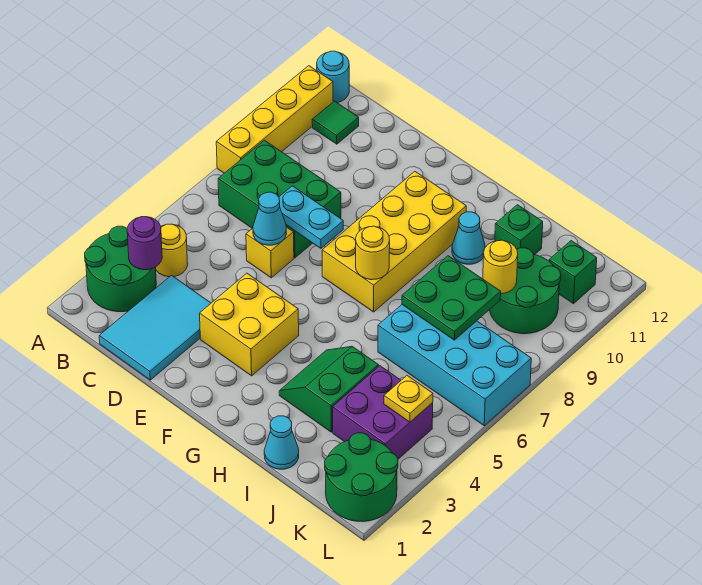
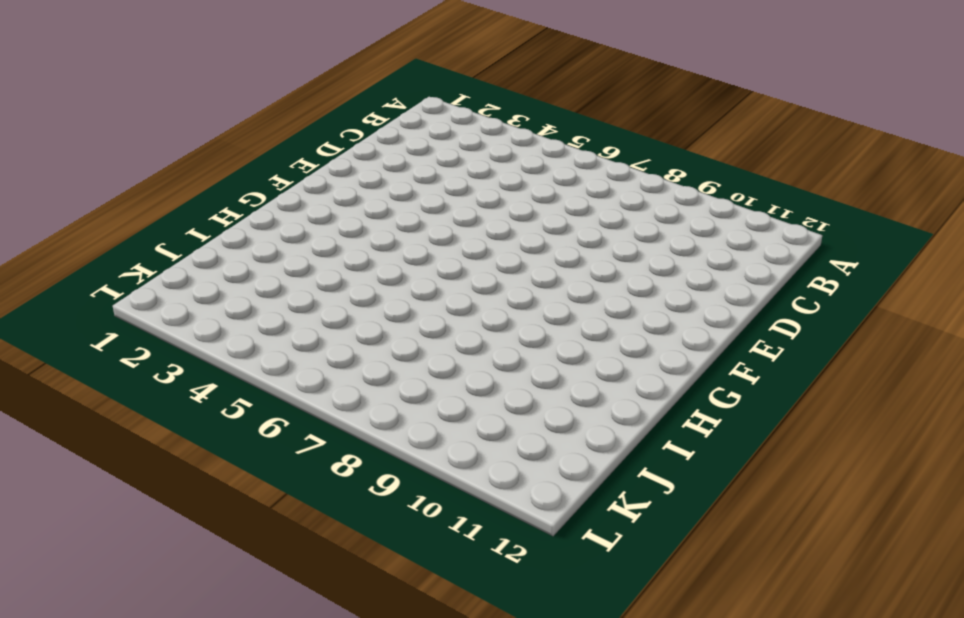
none -> green round brick A2:B3 level 1
none -> yellow brick A8:A11 level 1
none -> cyan round brick A12 level 1

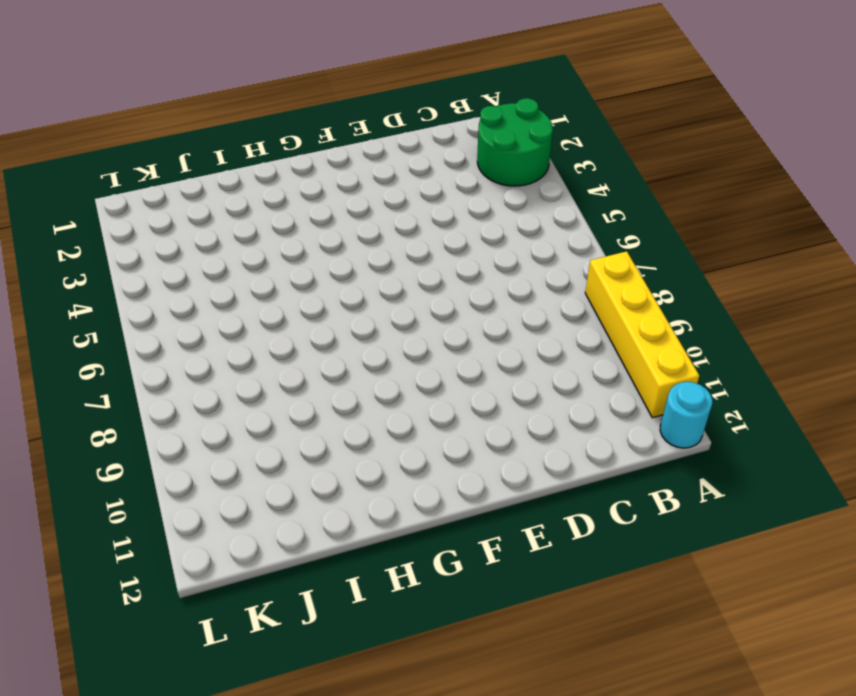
none -> yellow round brick B4 level 1
none -> green brick B7:D8 level 1
none -> green tile B11 level 1

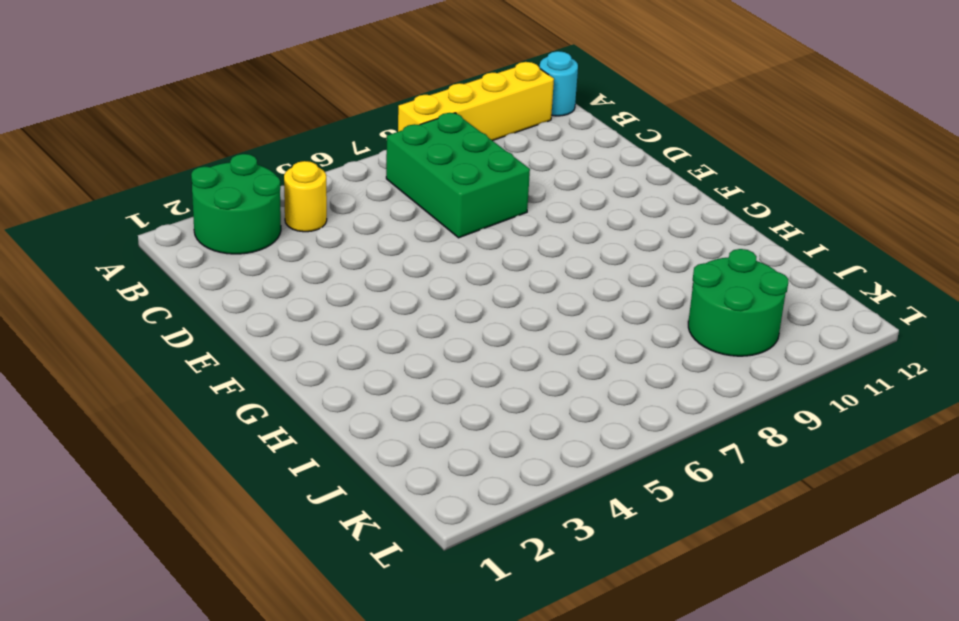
none -> green tile B11 level 1
none -> cyan tile C1:D3 level 1
none -> yellow brick D6 level 1

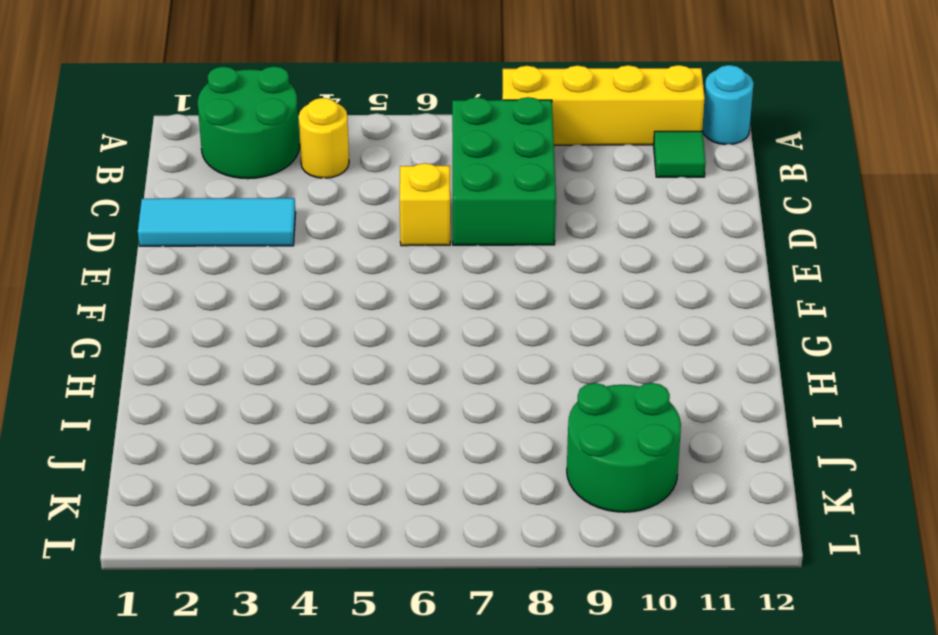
cyan tile D1:D3 level 1 -> cyan tile C1:D3 level 1
none -> yellow brick E3:F4 level 1
none -> yellow brick F7:G10 level 1
none -> green slope H3:I4 level 1 top I

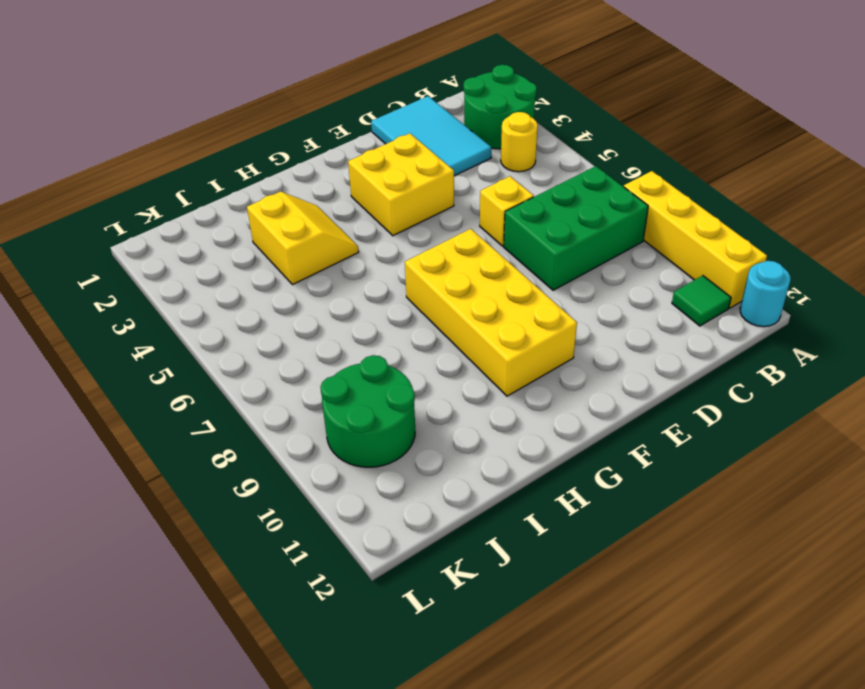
yellow slope H3:I4 level 1 top I -> green slope H3:I4 level 1 top I
none -> cyan cone H10 level 1
none -> cyan cone I1 level 1
none -> cyan brick I6:L7 level 1

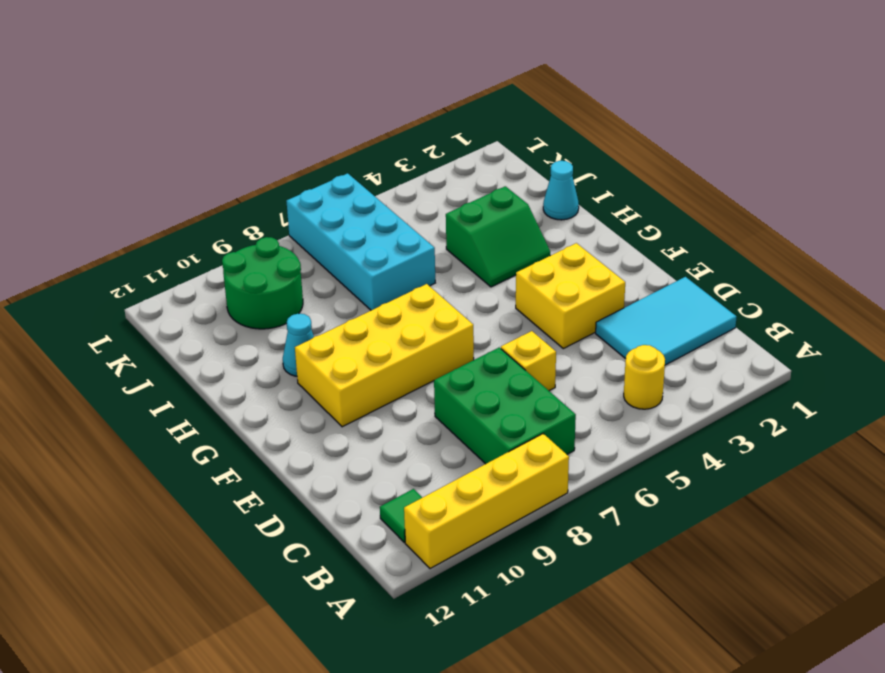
none -> green round brick A2:B3 level 1
none -> cyan round brick A12 level 1
none -> green brick I11 level 1

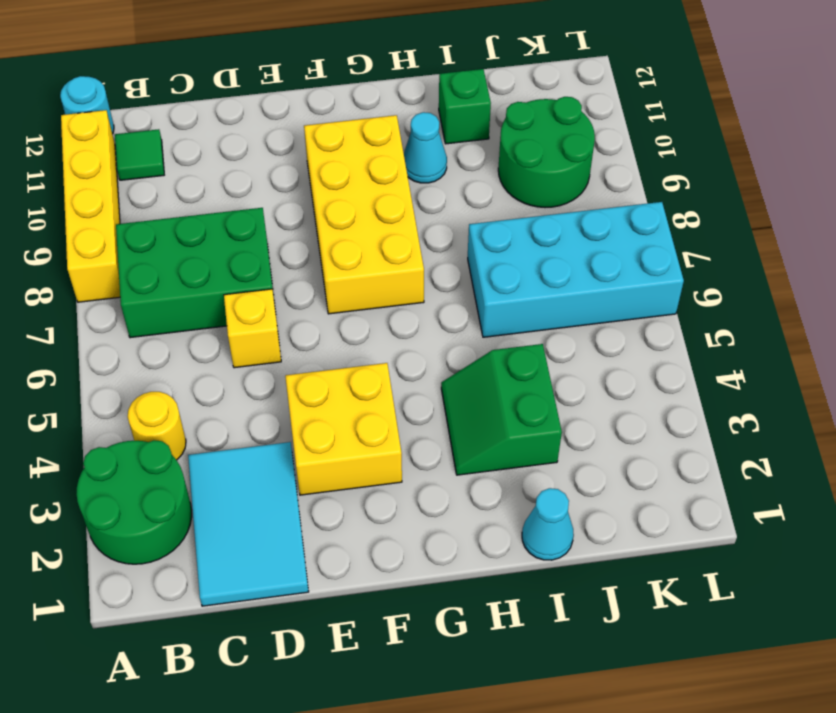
none -> purple brick J3:K4 level 1
none -> green round brick K1:L2 level 1
none -> green brick K11 level 1

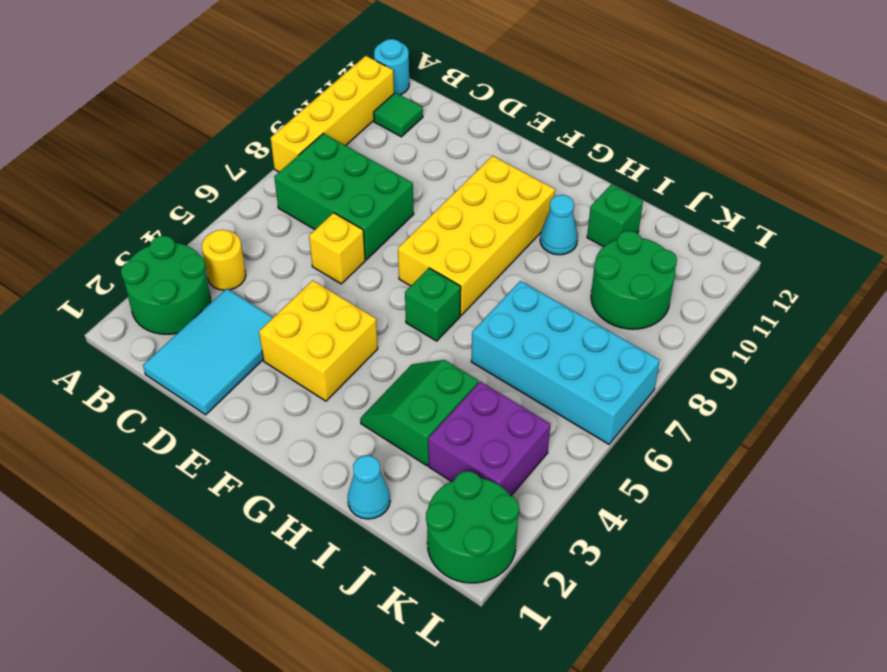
green brick G6 level 1 -> green brick K11 level 1
none -> purple round brick B3 level 2
none -> cyan cone D6 level 2
none -> cyan plate D7:E7 level 2

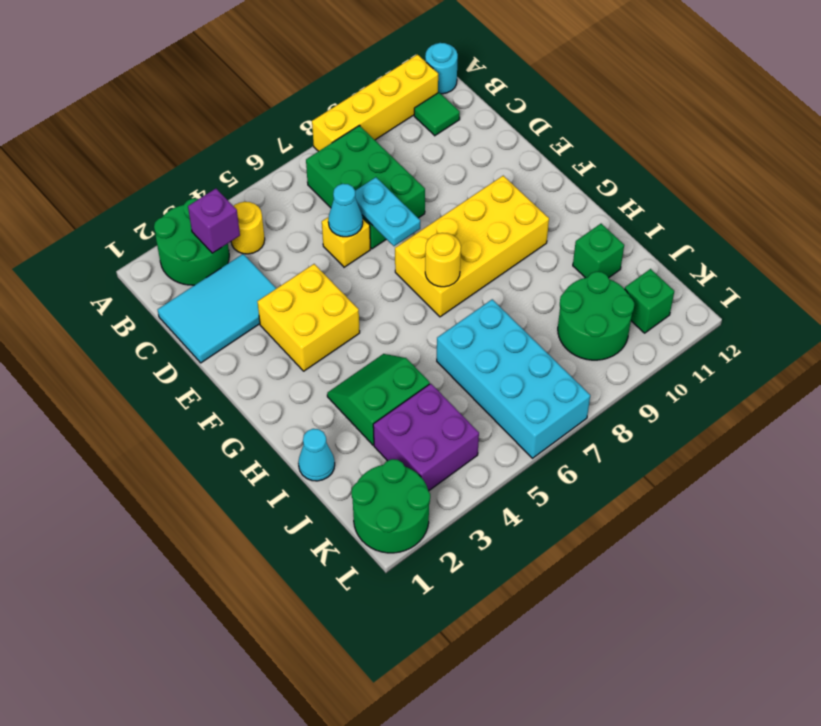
purple brick B3 level 2 -> purple round brick B3 level 2
none -> cyan cone H10 level 1
none -> green plate I7:J8 level 2
none -> yellow round brick J9 level 2

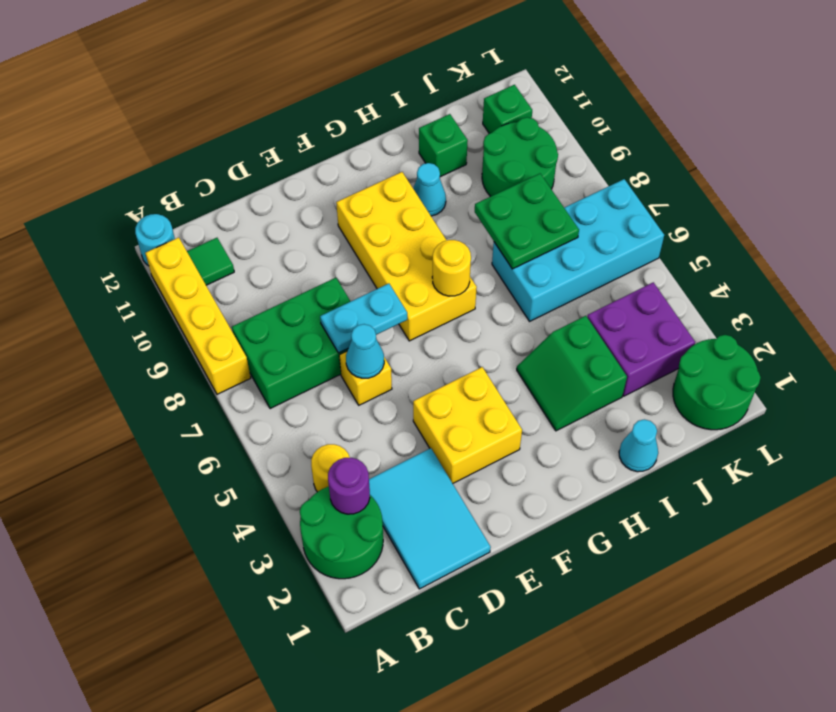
none -> yellow round brick J9 level 2
none -> yellow plate K4 level 2

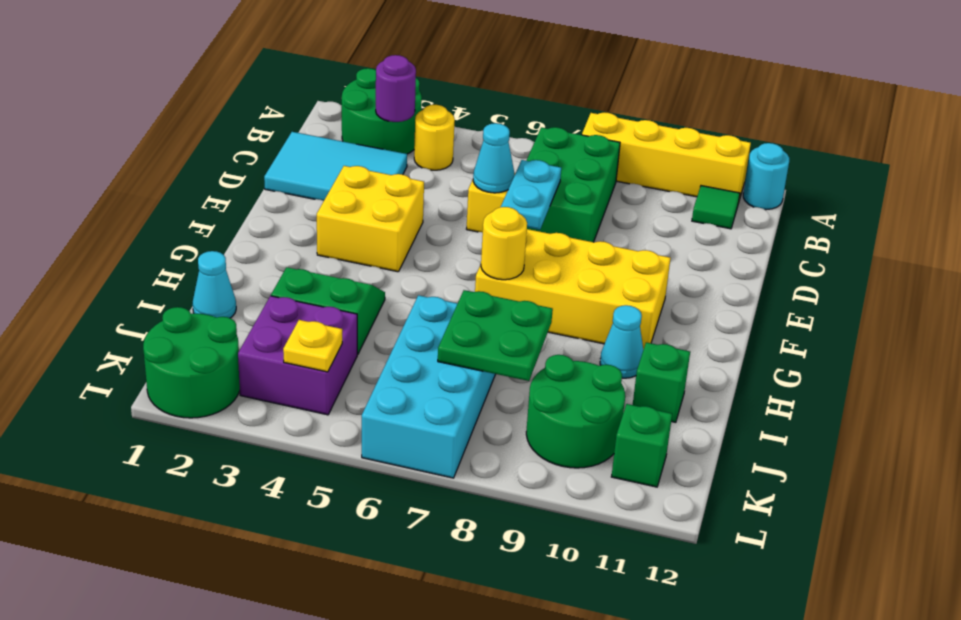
none -> yellow round brick J9 level 2

